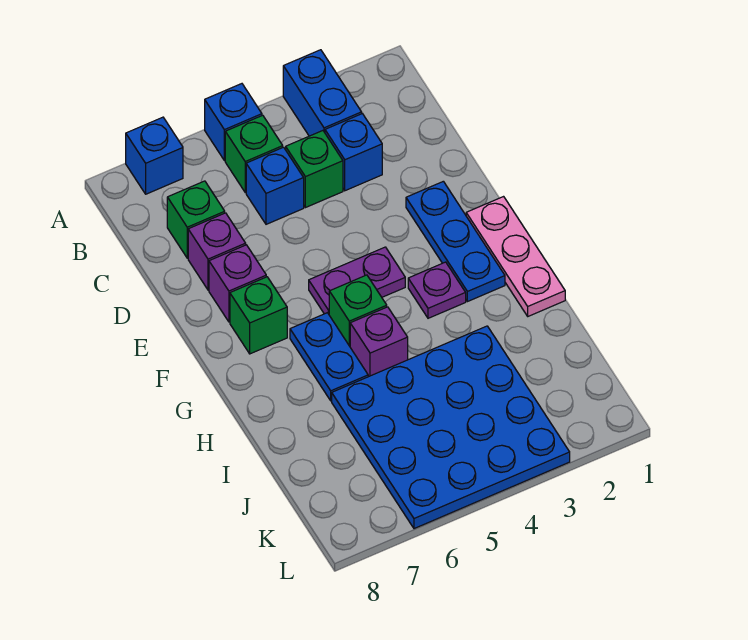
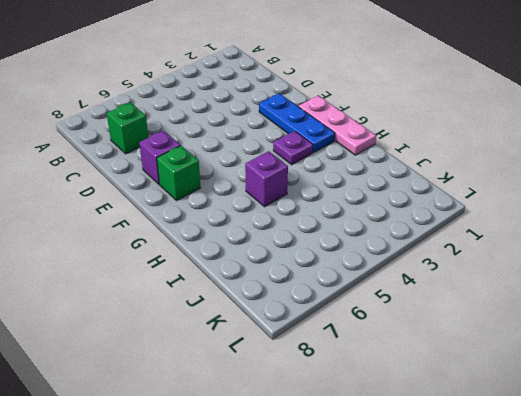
none -> blue brick A3:B3 level 1
none -> blue brick A5 level 1
none -> blue brick A7 level 1

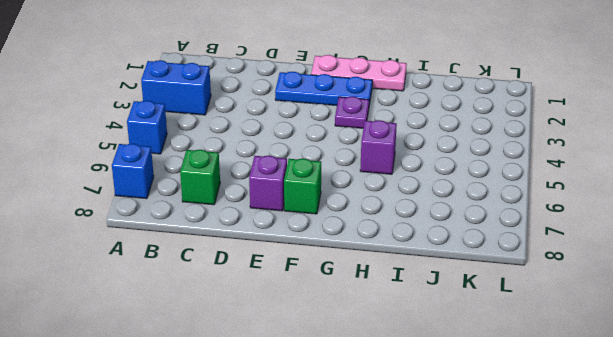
none -> green brick B5 level 1
none -> blue brick C3 level 1
none -> green brick C4 level 1

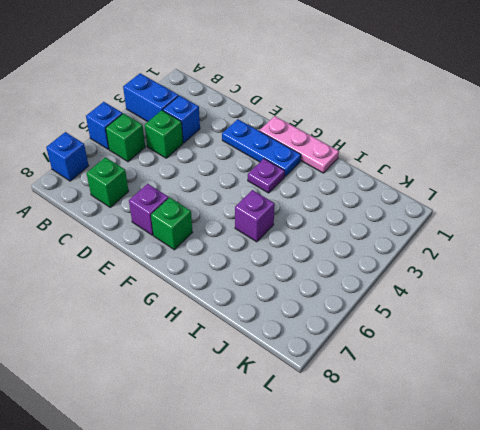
none -> blue brick C5 level 1
none -> purple brick D7 level 1
none -> purple plate F4:F5 level 1

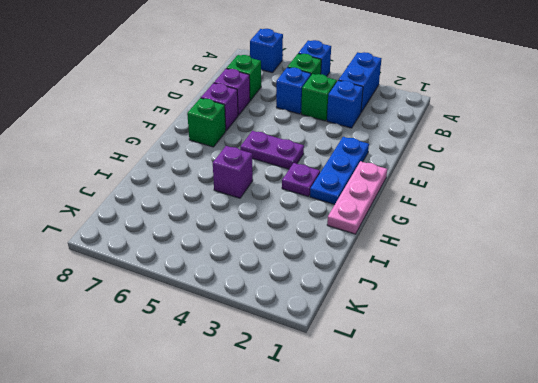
none -> green brick G5 level 1
none -> blue plate G6:H6 level 1
none -> blue plate I3:L6 level 1

